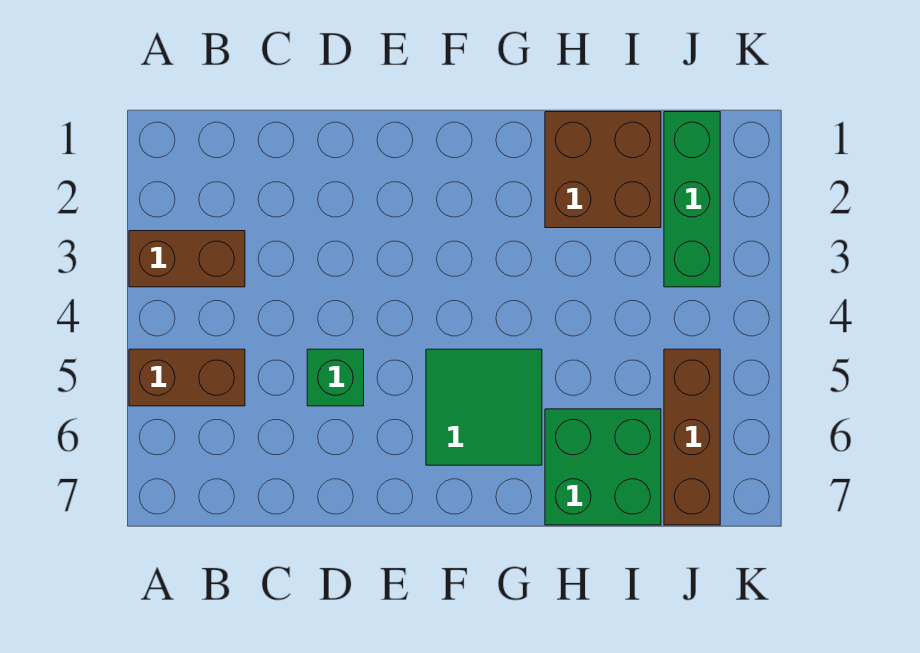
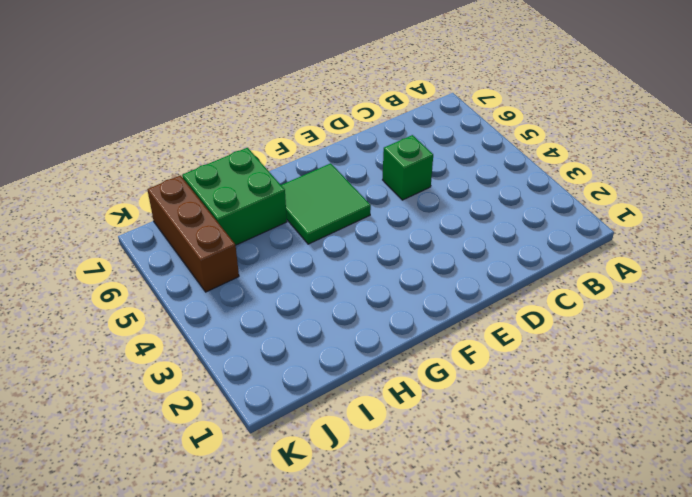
none -> brown brick A3:B3 level 1
none -> brown brick A5:B5 level 1

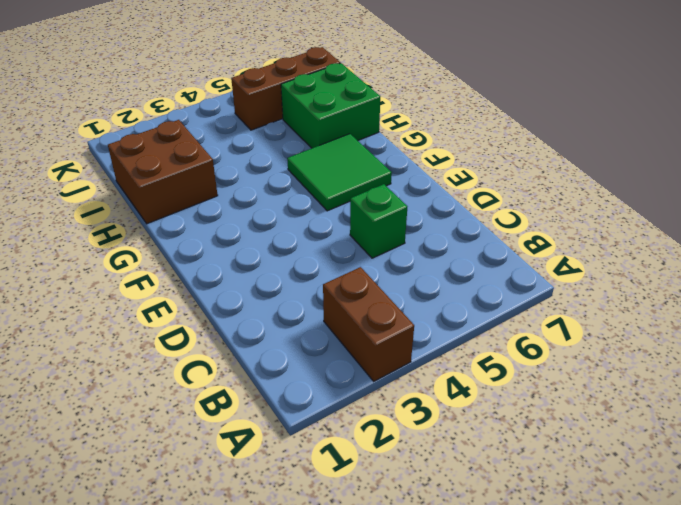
none -> brown brick A5:B5 level 1
none -> green brick J1:J3 level 1

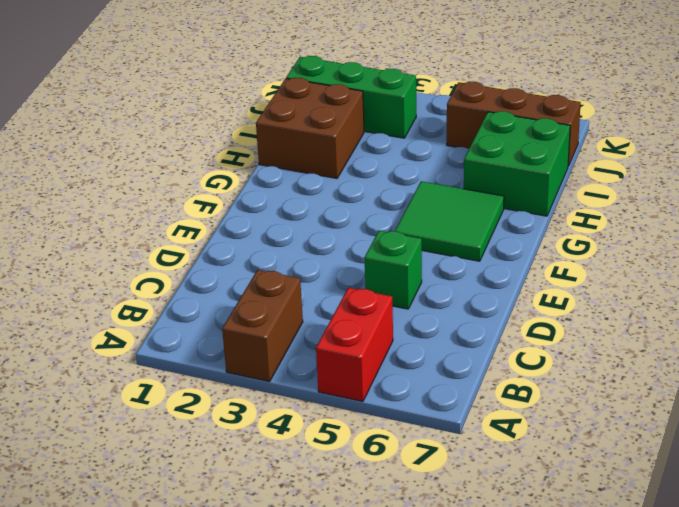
red brick A5:B5 level 1 -> brown brick A5:B5 level 1

